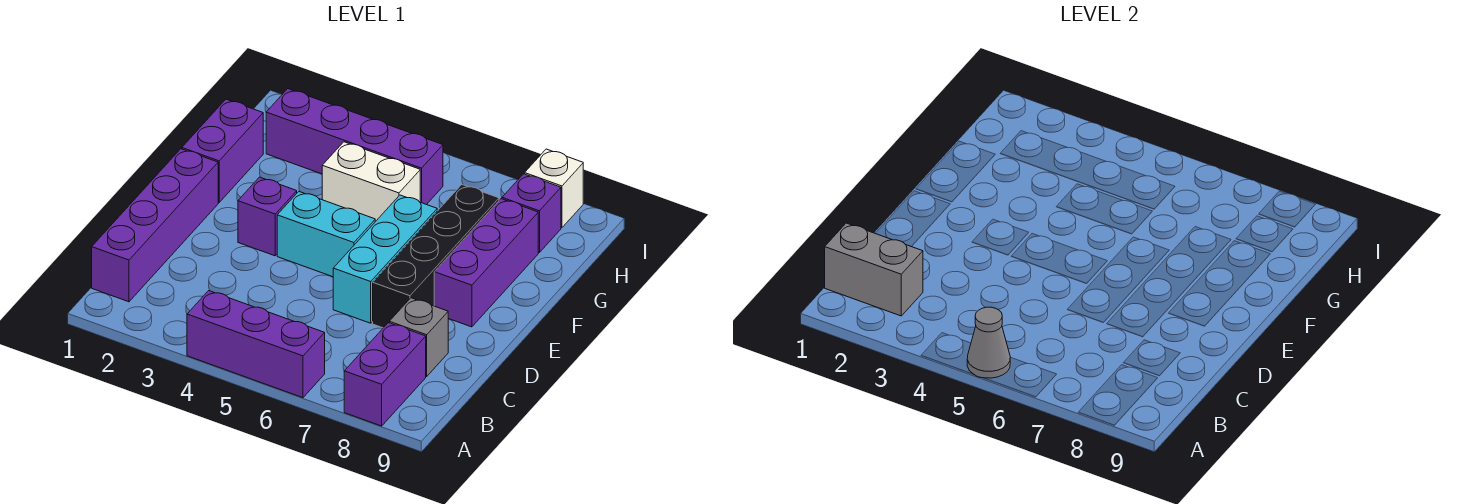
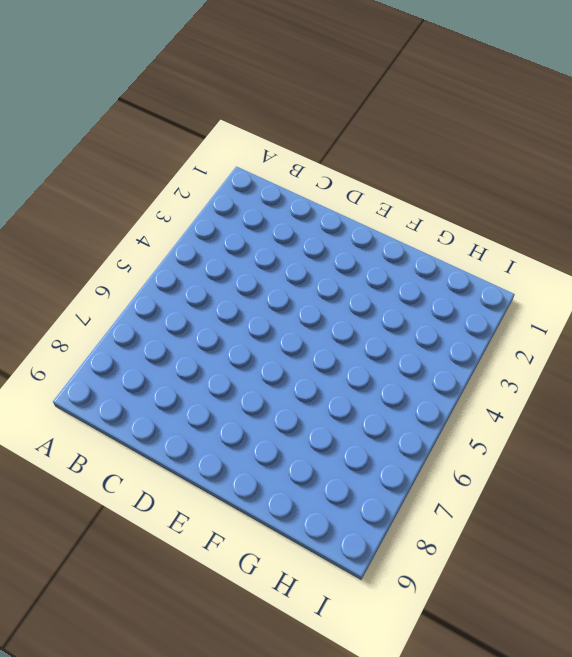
none -> purple brick A4:A6 level 1
none -> purple brick A8:B8 level 1
none -> purple brick B1:E1 level 1

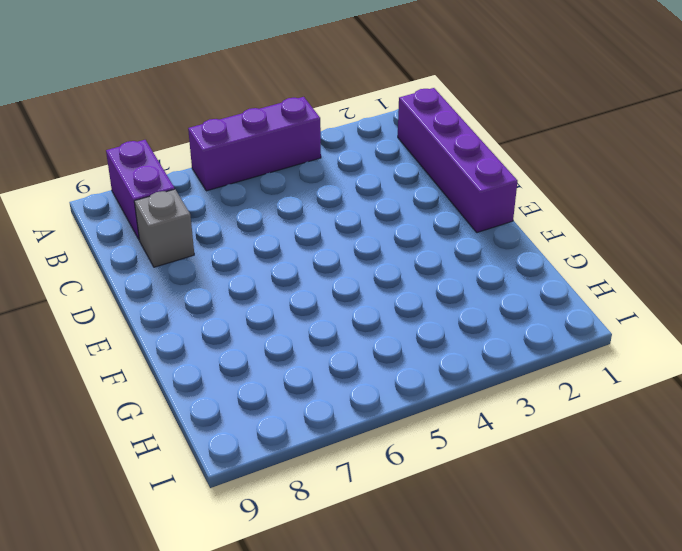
none -> cyan brick D6:F6 level 1
none -> black brick D7:G7 level 1
none -> purple brick E3 level 1

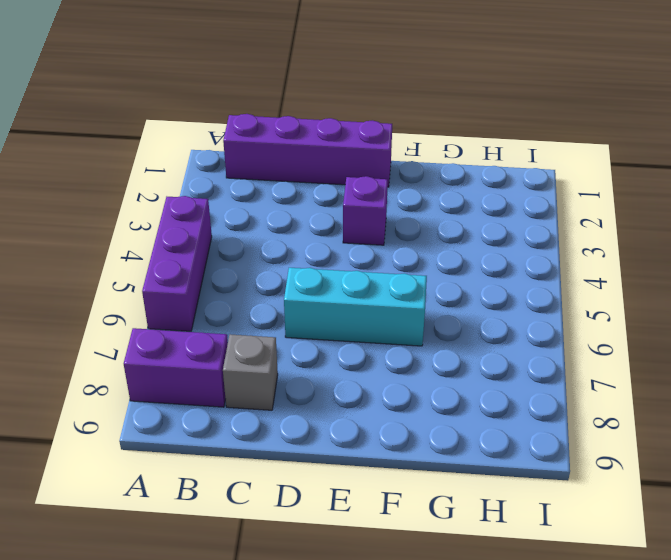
none -> black brick D7:G7 level 1
none -> cyan brick E4:E5 level 1
none -> purple brick E8:G8 level 1

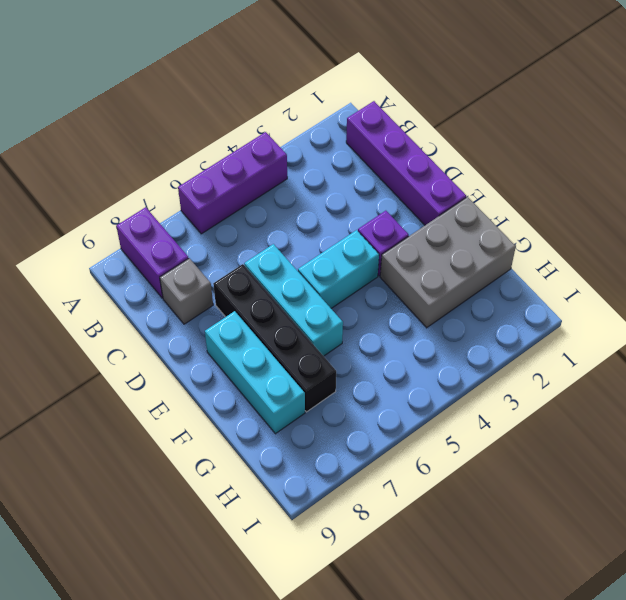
cyan brick E8:G8 level 1 -> purple brick E8:G8 level 1
grey brick F1:G3 level 1 -> purple brick F1:G1 level 1
none -> white brick G4:G5 level 1
none -> purple brick H2:H5 level 1
none -> purple brick H8 level 1

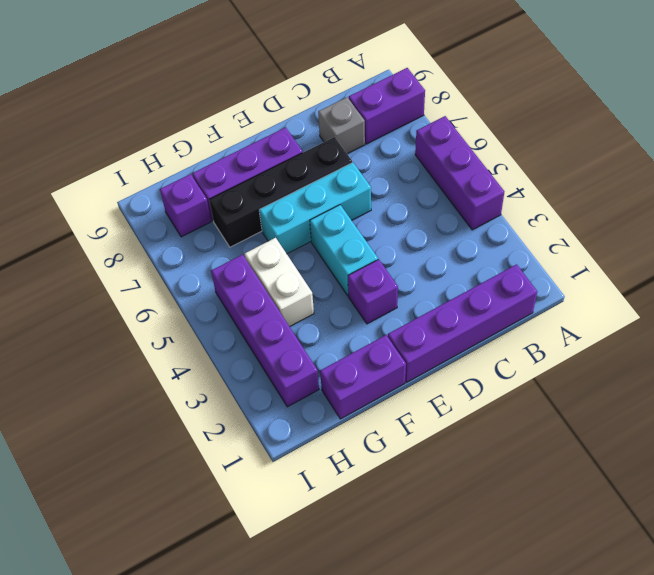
none -> white brick I8 level 1
none -> grey cone A5 level 2
none -> grey brick B1:B2 level 2

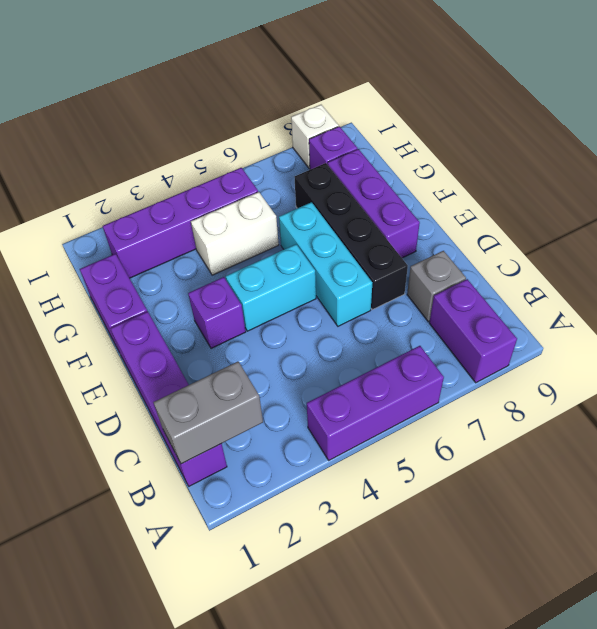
none -> grey cone A5 level 2

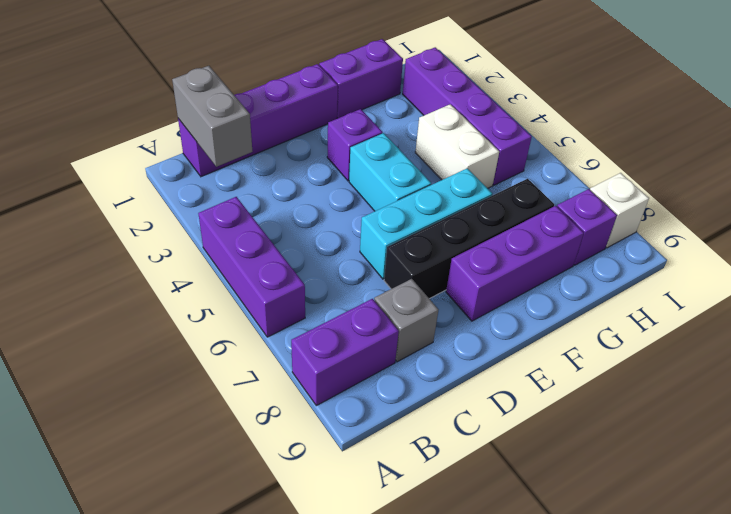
none -> grey cone A5 level 2

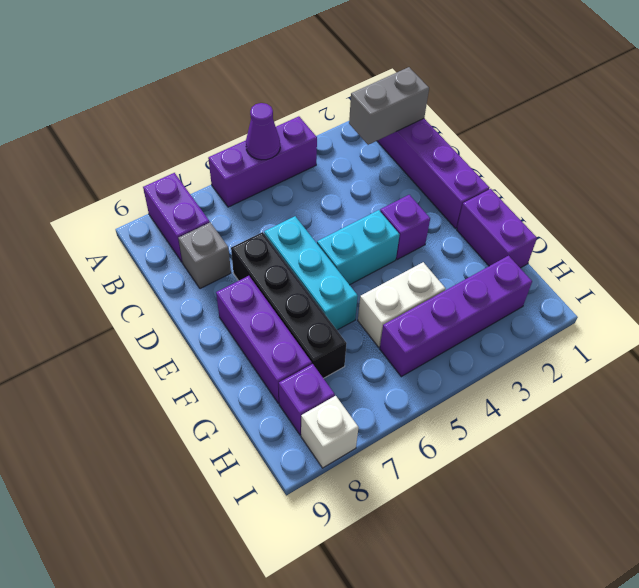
purple cone A5 level 2 -> grey cone A5 level 2

